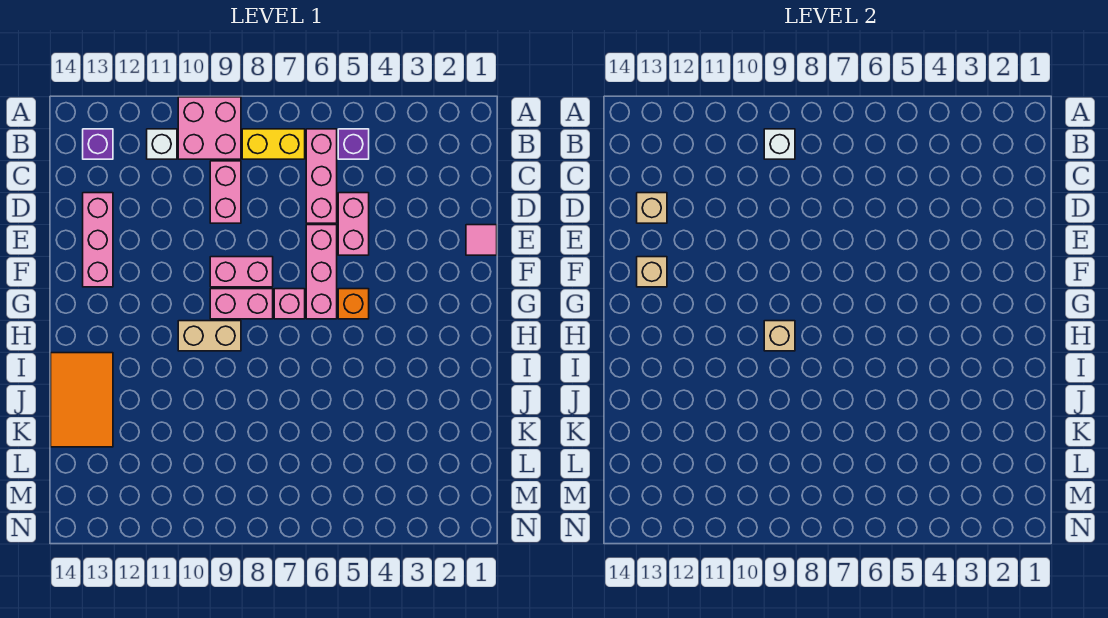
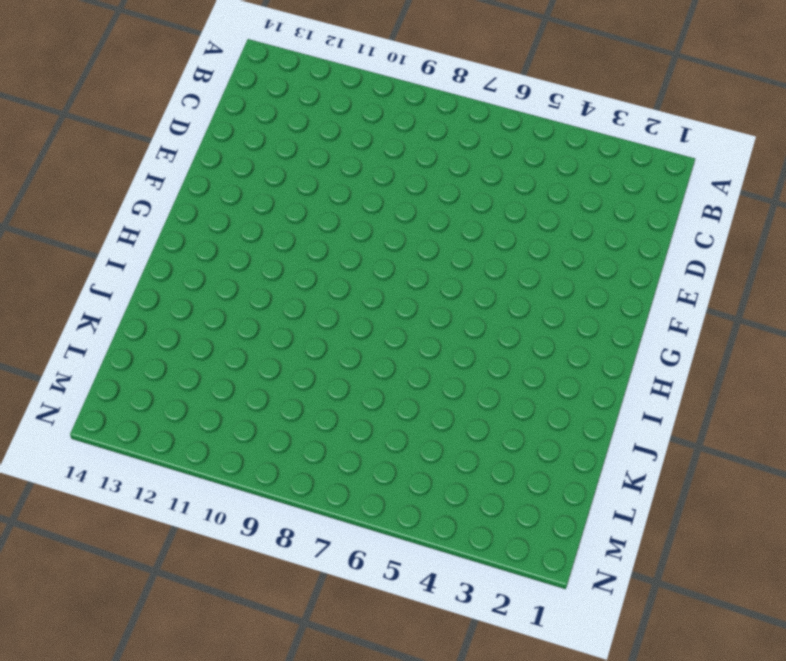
none -> pink brick A9:B10 level 1
none -> purple brick B5 level 1
none -> pink brick B6:D6 level 1

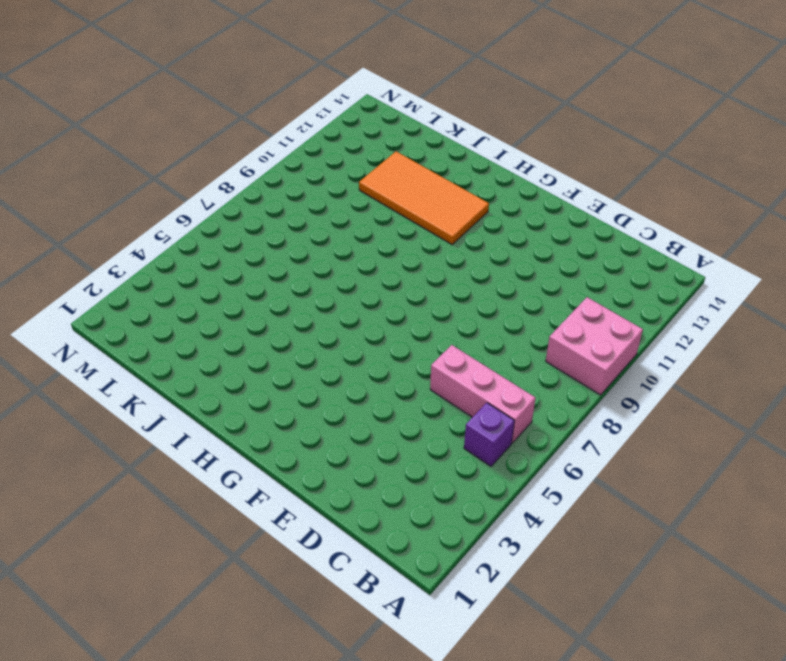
orange tile H11:K12 level 1 -> none
none -> yellow brick B7:B8 level 1
none -> white brick B11 level 1
none -> purple brick B13 level 1

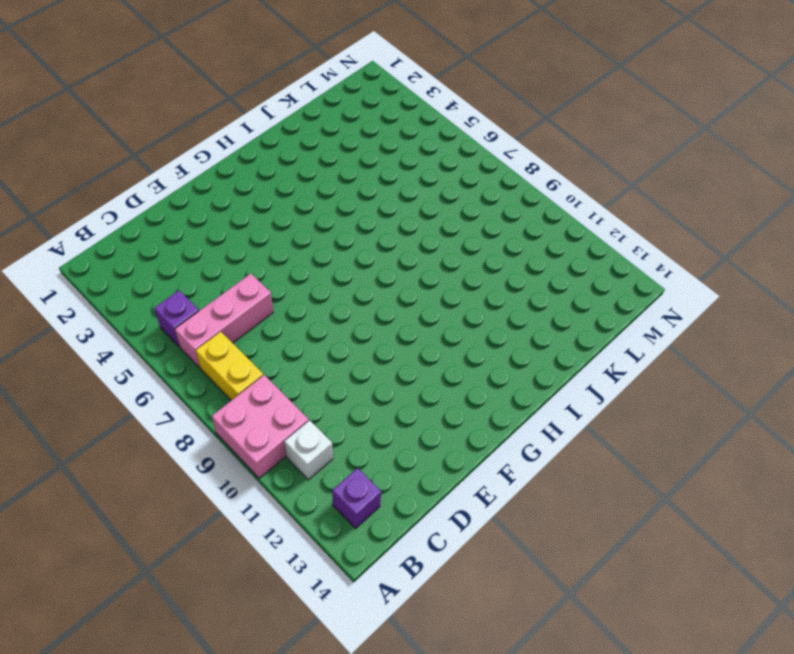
none -> pink brick C9:D9 level 1
none -> pink brick D5:E5 level 1
none -> pink brick D13:F13 level 1

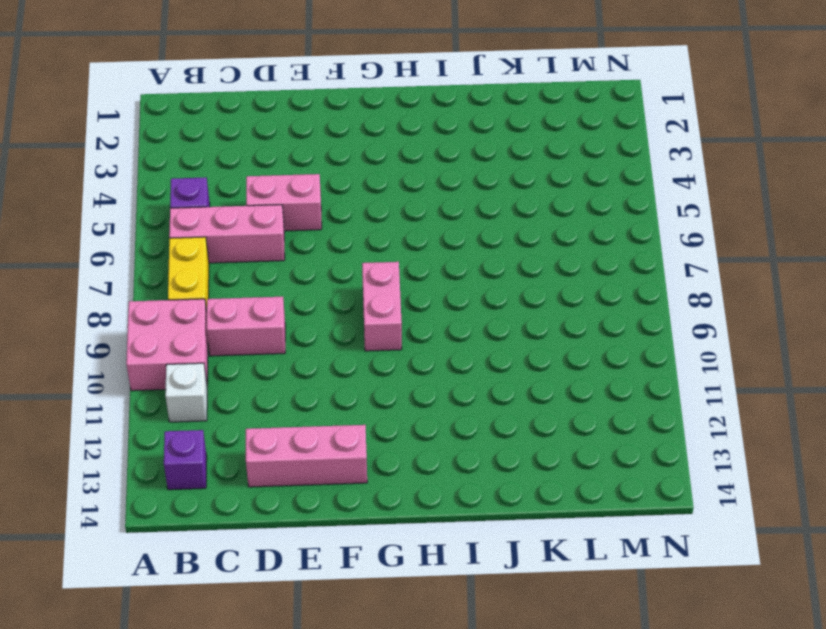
none -> pink tile E1 level 1
none -> pink brick E6:G6 level 1
none -> pink brick F8:F9 level 1

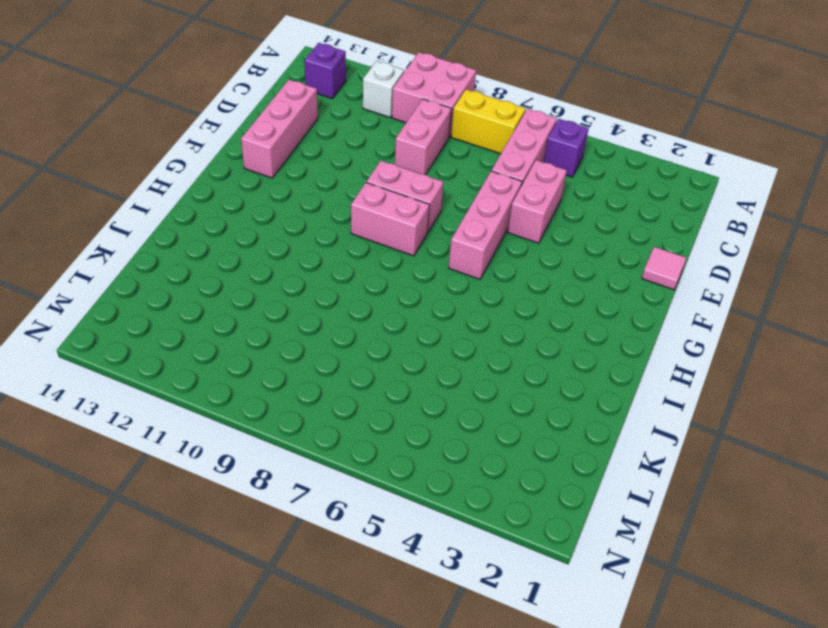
none -> orange brick G5 level 1
none -> pink brick G7 level 1
none -> tan brick H9:H10 level 1

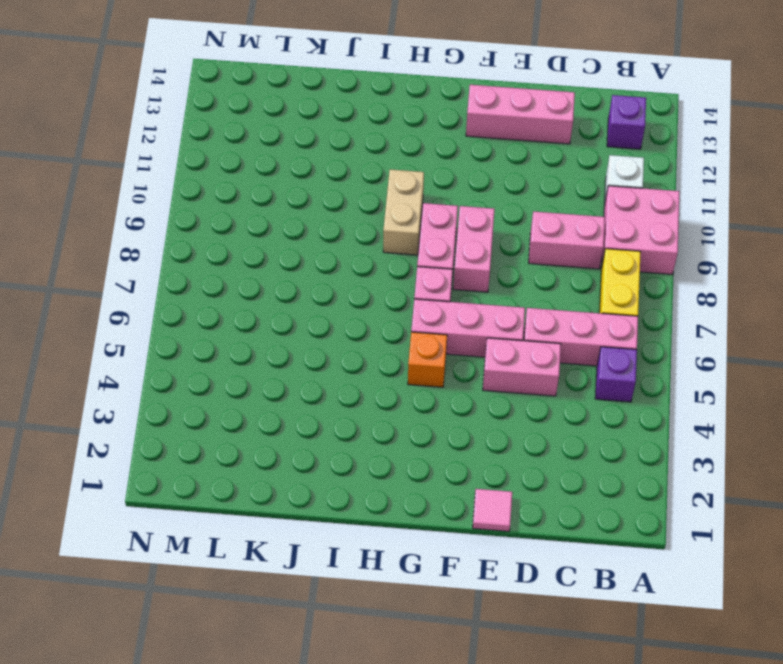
none -> orange tile I13:K14 level 1
none -> white brick B9 level 2
none -> tan brick D13 level 2

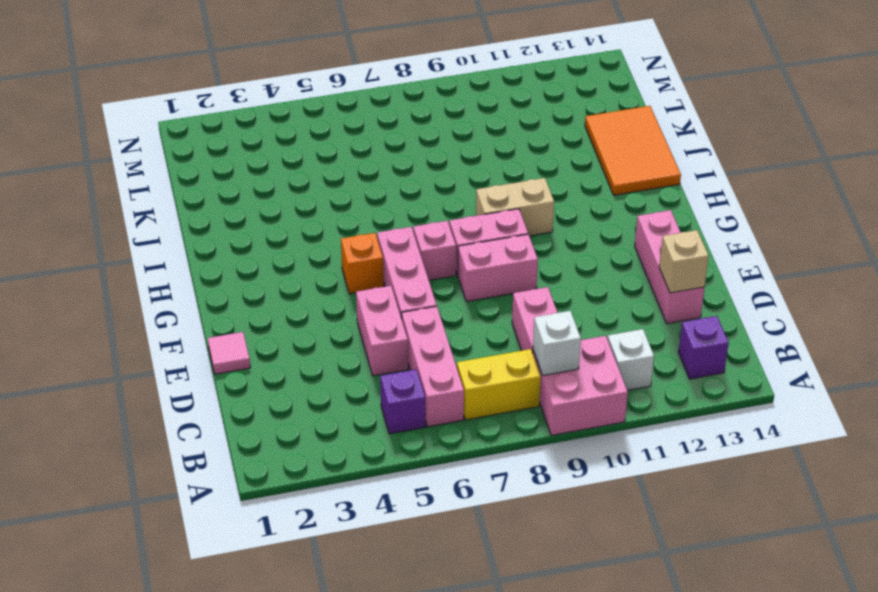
none -> tan brick F13 level 2
none -> tan brick H9 level 2

